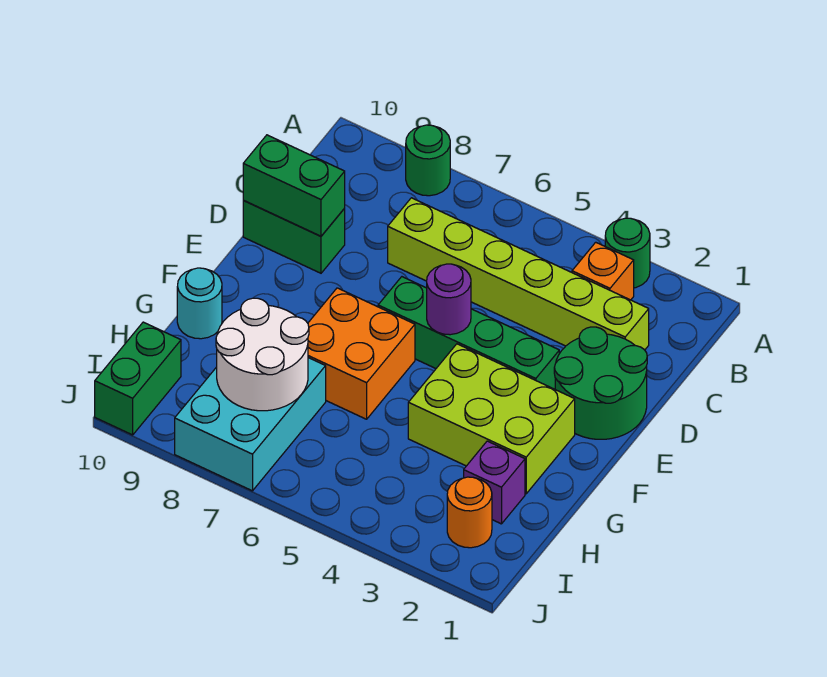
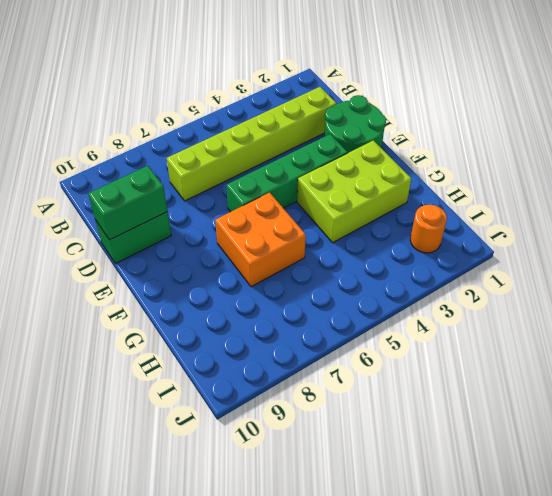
none -> green round brick A3 level 1
none -> green round brick A8 level 1
none -> orange brick B3 level 1

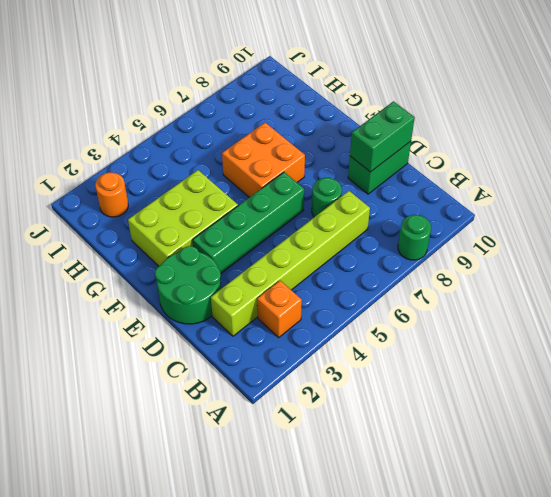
green round brick D7 level 1 -> green round brick A3 level 1
none -> cyan round brick G10 level 1
none -> purple brick H2 level 1
none -> cyan brick H7:J8 level 1

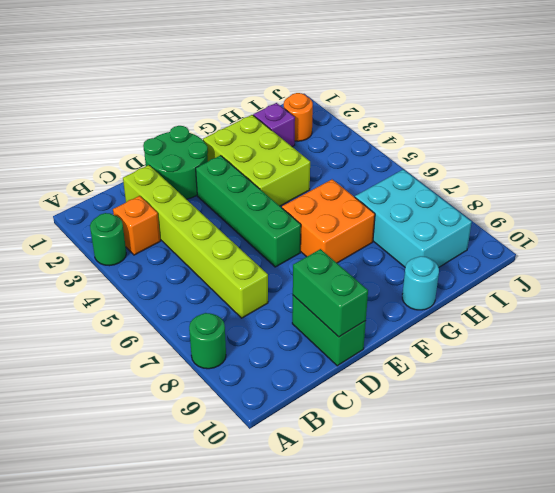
cyan brick H7:I9 level 1 -> cyan brick H7:J8 level 1
none -> green brick I10:J10 level 1
none -> purple round brick E5 level 2
none -> white round brick H7:I8 level 2

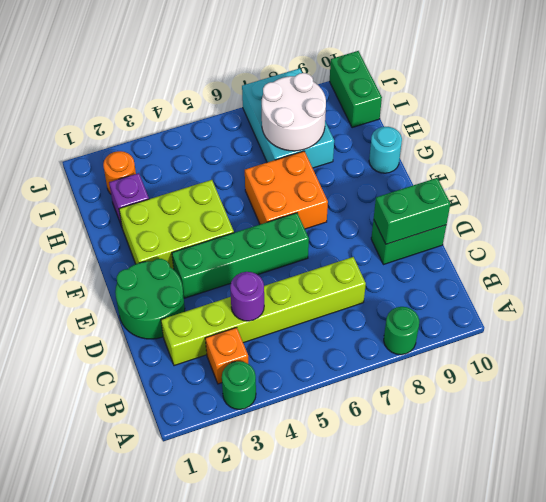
purple round brick C4 level 2 -> purple round brick E5 level 2

